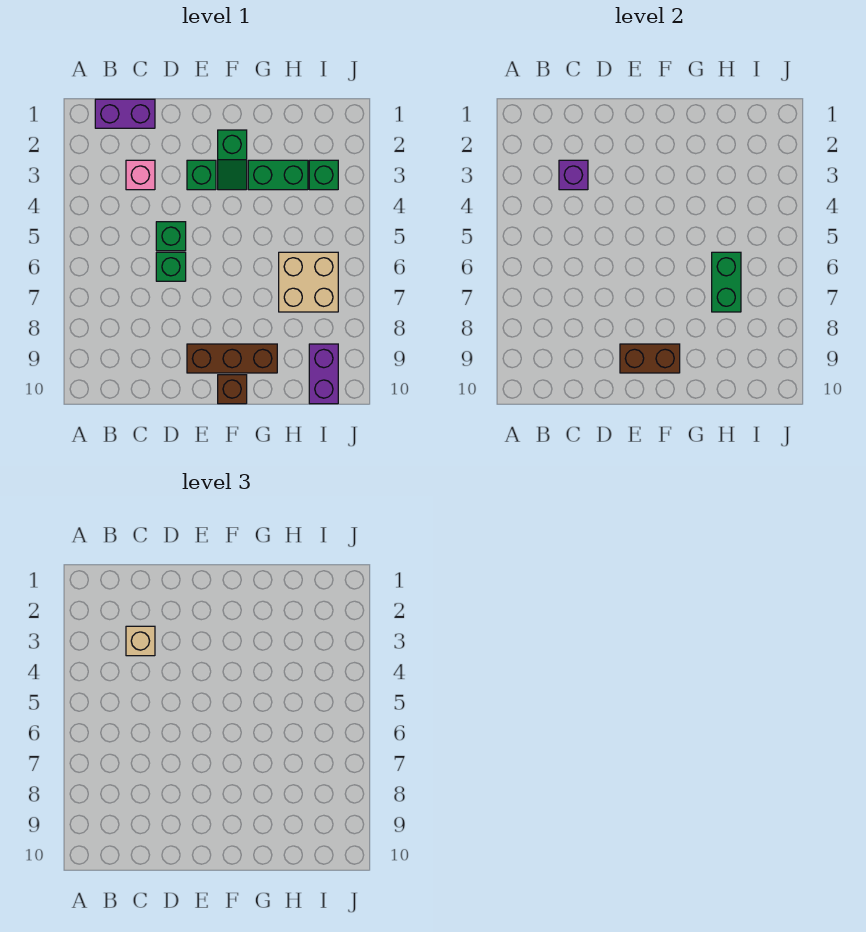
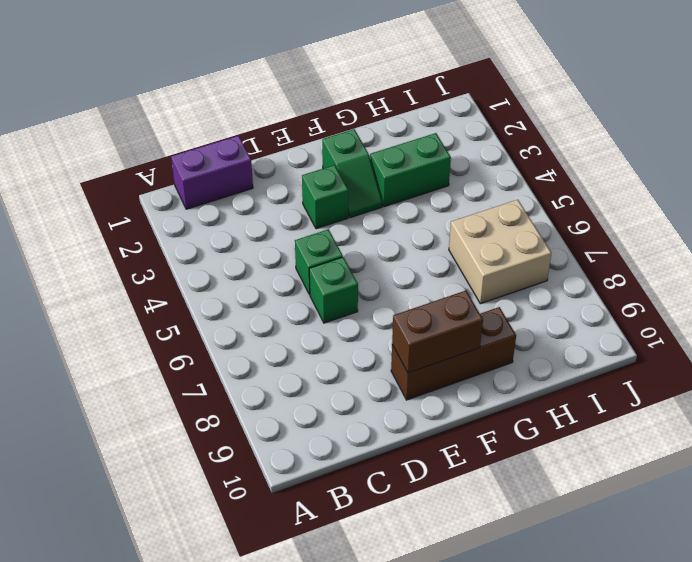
none -> pink brick C3 level 1
none -> brown brick F10 level 1
none -> green brick I3 level 1

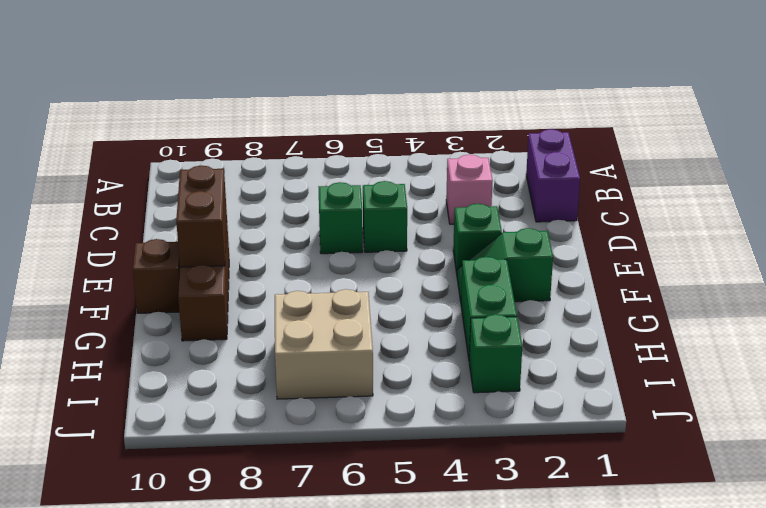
none -> purple brick I9:I10 level 1
none -> purple brick C3 level 2
none -> green brick H6:H7 level 2

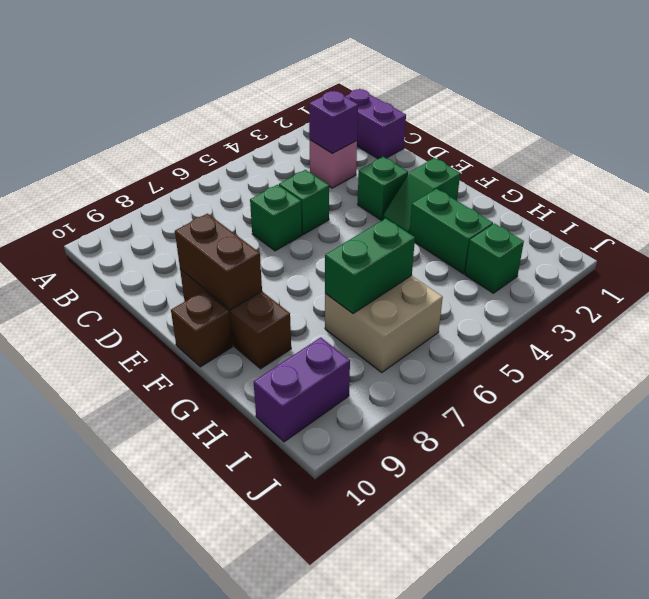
none -> tan brick C3 level 3

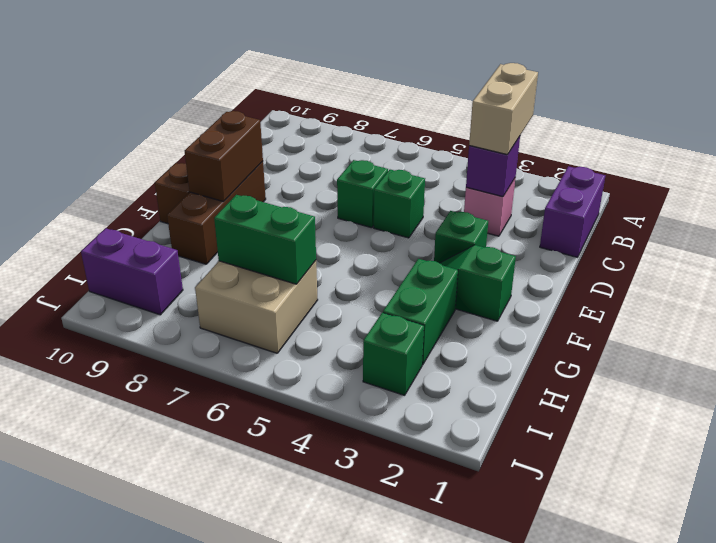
tan brick B3:C3 level 3 -> tan brick C3 level 3

